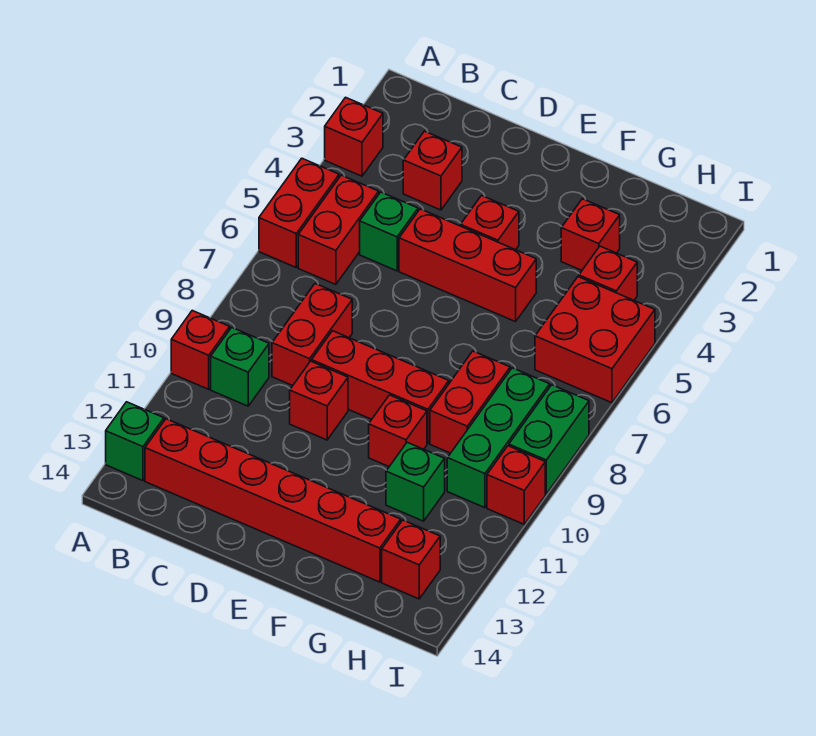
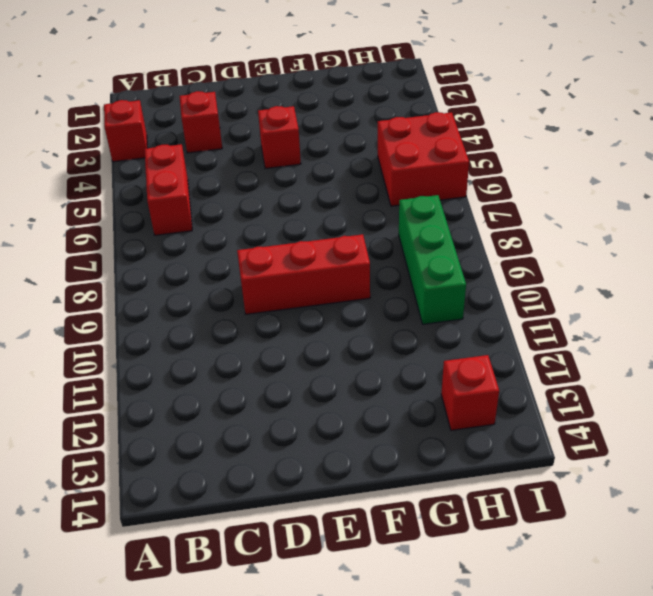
none -> red brick A5:A6 level 1
none -> red brick A10 level 1
none -> green brick A13 level 1

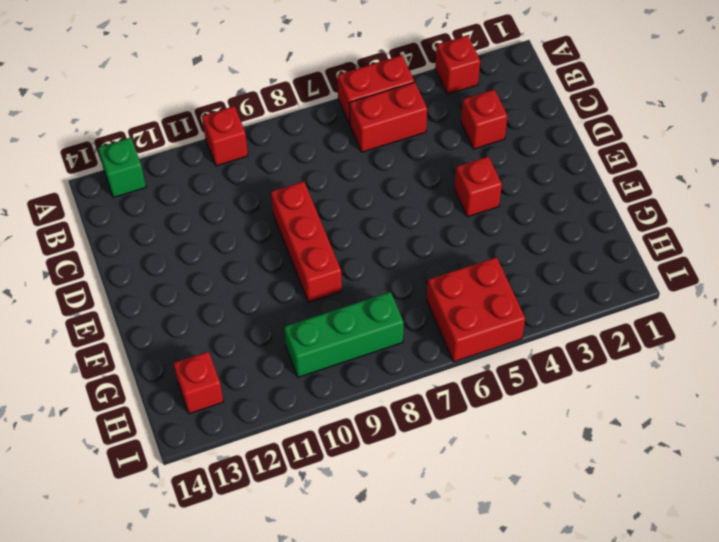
none -> green brick B10 level 1
none -> red brick B13:G13 level 1
none -> green brick C5 level 1

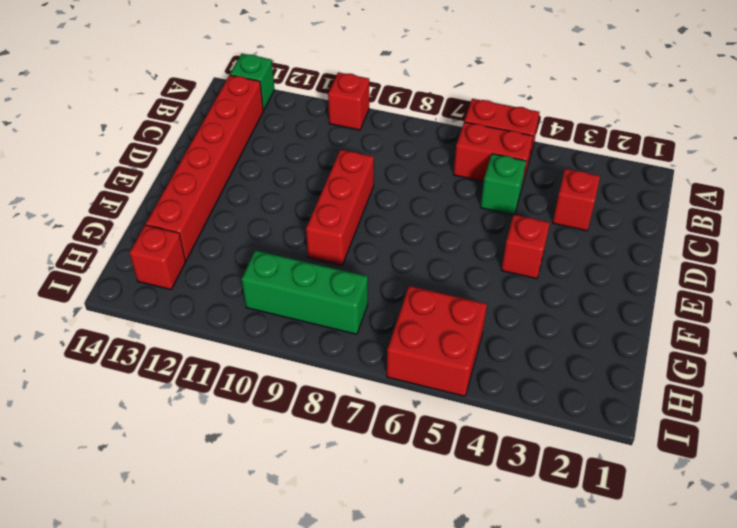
none -> red brick A3 level 1
none -> green brick B10 level 1
none -> red brick C8:C9 level 1

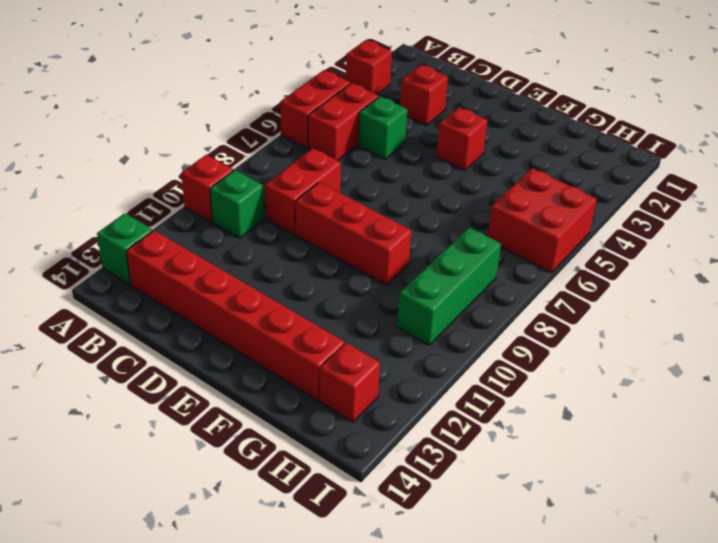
none -> red brick D5:F5 level 1
none -> red brick D10 level 1
none -> red brick F10 level 1

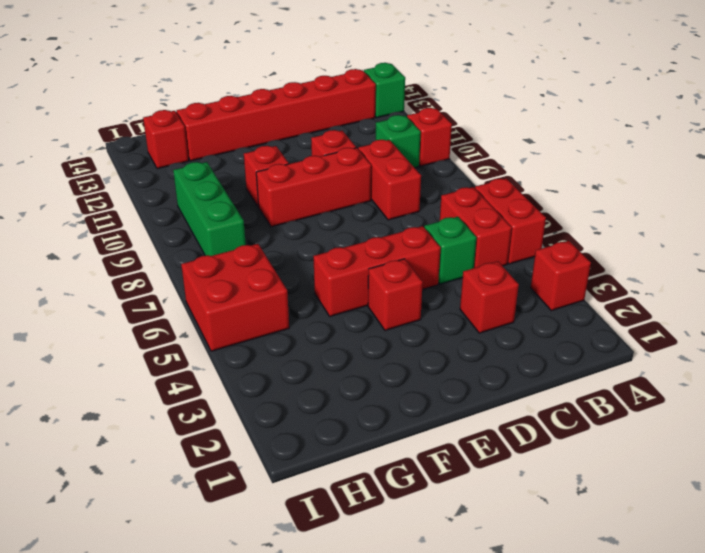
none -> red brick G3 level 1
none -> red brick G8:G9 level 1
none -> green brick G11 level 1

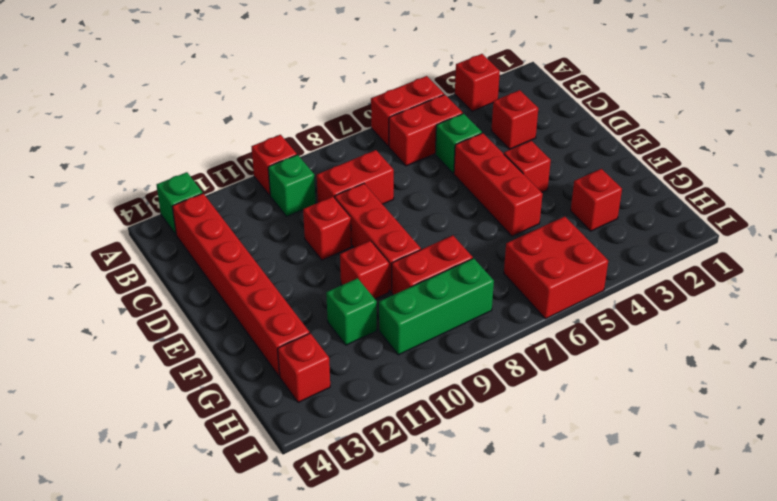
none -> red brick H4 level 1
none -> green brick I8:I9 level 1
none -> red brick I10 level 1

